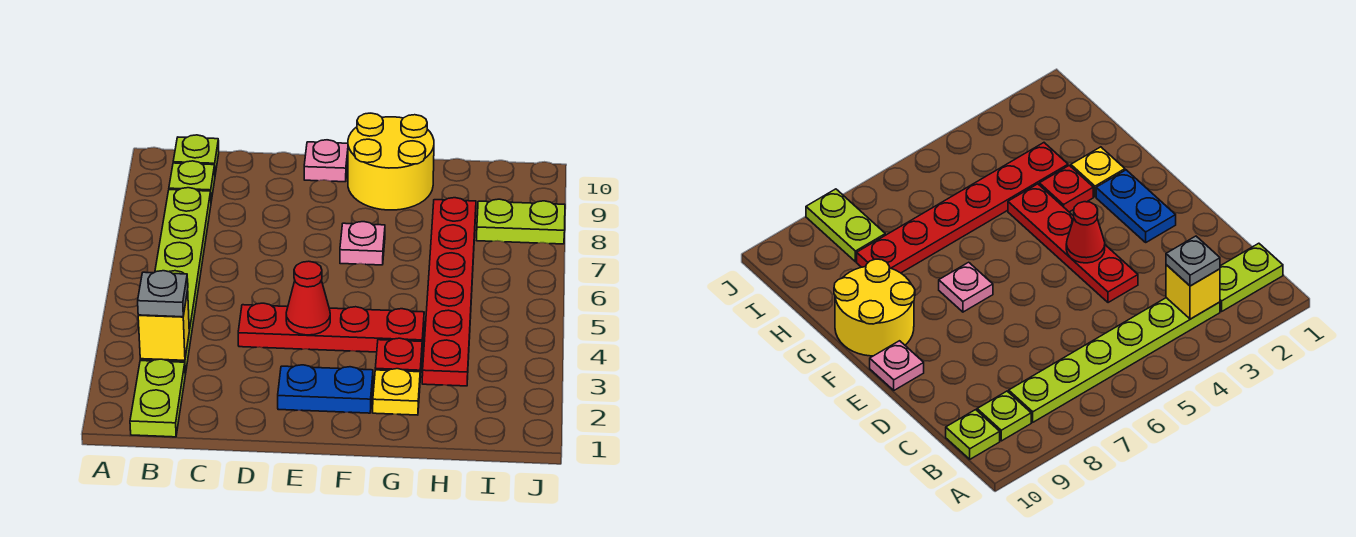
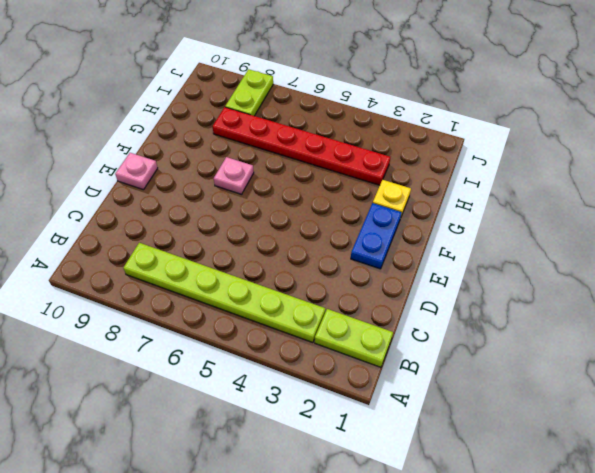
none -> lime plate B9 level 1
none -> lime plate B10 level 1
none -> red plate D4:G4 level 1

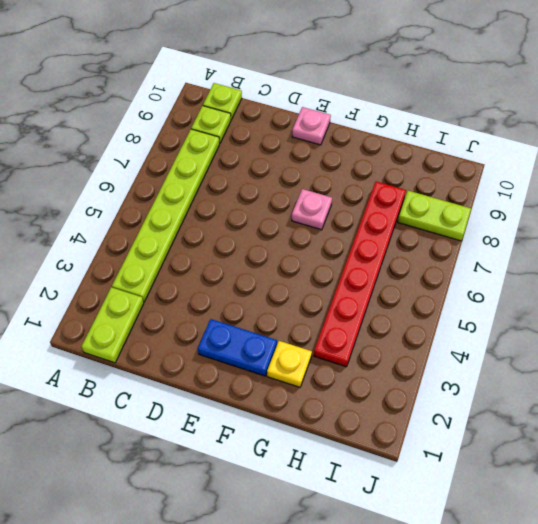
none -> red plate D4:G4 level 1
none -> yellow round brick F9:G10 level 1
none -> red plate G3 level 1

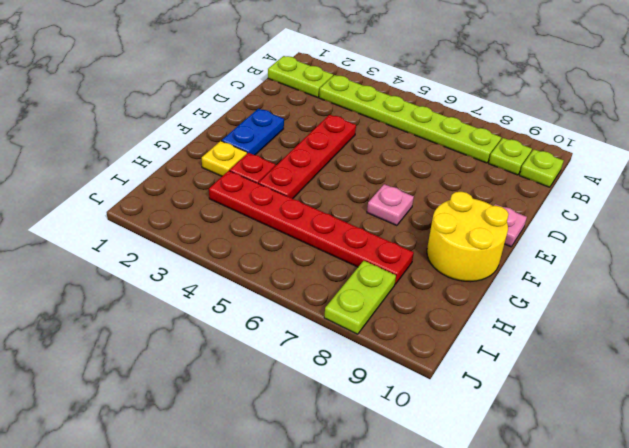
none -> yellow brick B3 level 2
none -> red cone E4 level 2
none -> grey plate B3 level 3

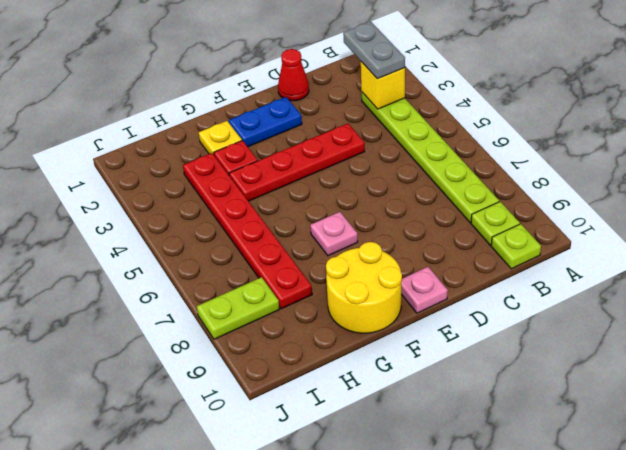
grey plate B2:B3 level 3 -> grey plate B3 level 3
red cone D1 level 1 -> red cone E4 level 2
none -> lime plate B1:B2 level 1

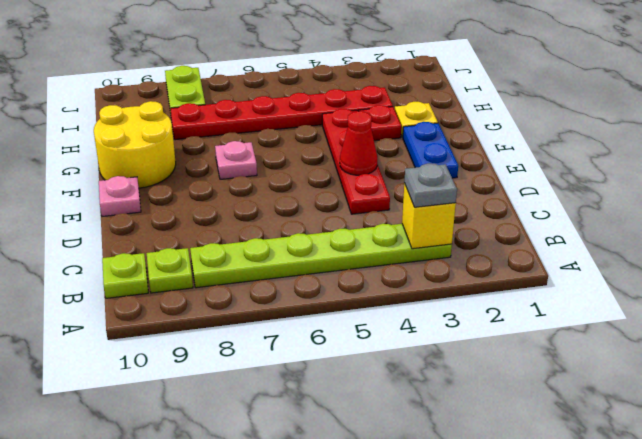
none -> lime plate B1:B2 level 1

